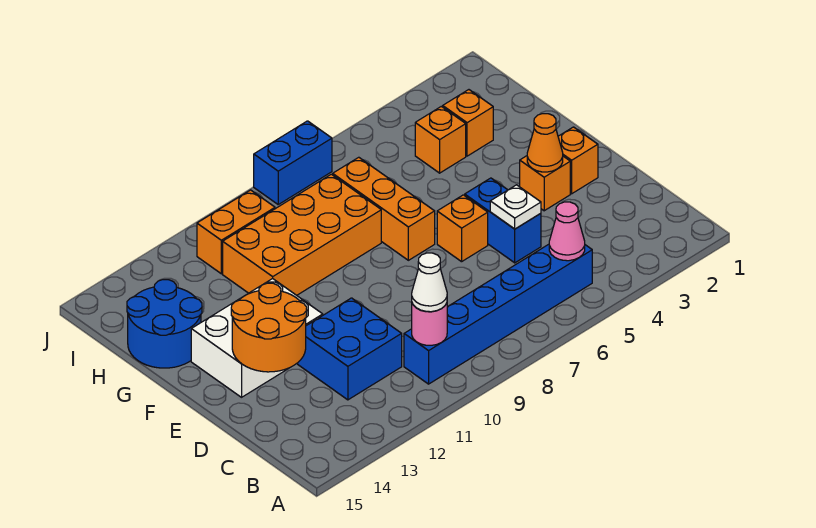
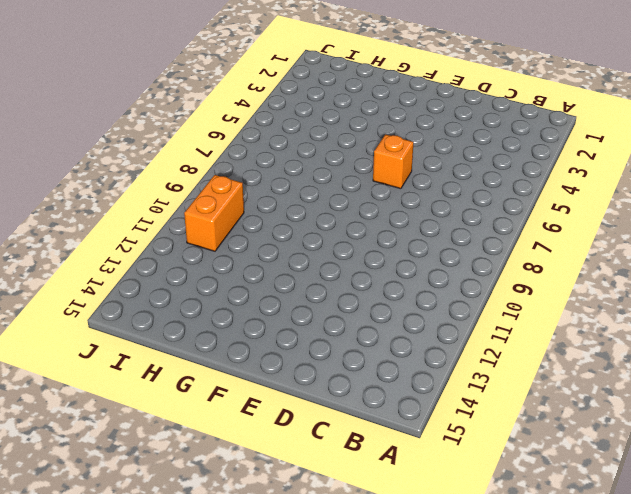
none -> blue brick B5:B10 level 1
none -> blue brick C11:D12 level 1
none -> blue brick D5:E5 level 1

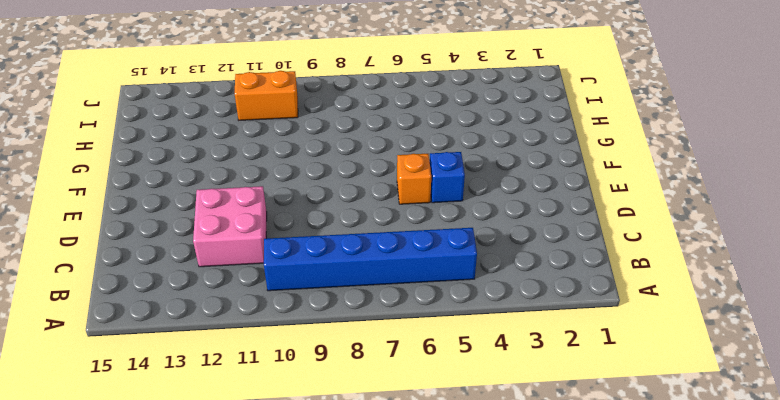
pink brick C11:D12 level 1 -> blue brick C11:D12 level 1
blue brick E5 level 1 -> blue brick D5:E5 level 1
none -> orange brick E2 level 1
none -> orange brick E3 level 1
none -> white brick E12:F14 level 1

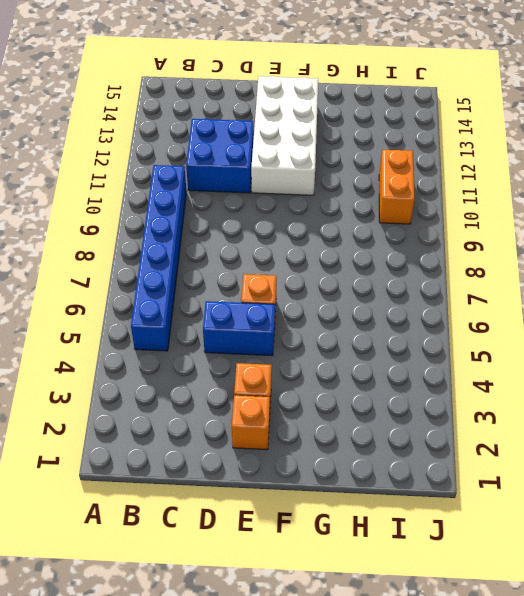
white brick E11:F14 level 1 -> white brick E12:F14 level 1
none -> orange brick F7:H7 level 1
none -> orange brick G8:H11 level 1
none -> blue round brick G14:H15 level 1

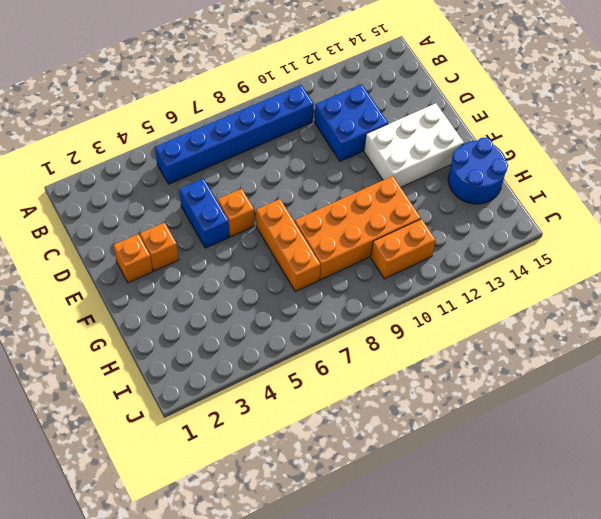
none -> orange brick H3 level 1
none -> orange brick H4 level 1
none -> blue brick J7:J8 level 1

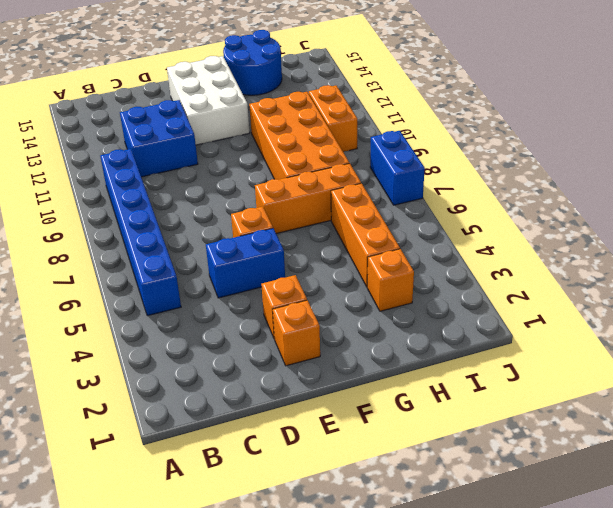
orange brick H4:H6 level 1 -> orange brick H4 level 1
none -> pink cone B5 level 2
none -> pink round brick B10 level 2
none -> white plate D5 level 2

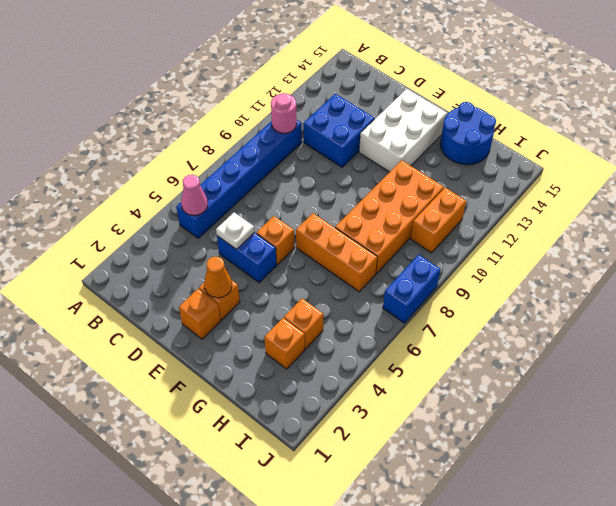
none -> orange round brick D13:E14 level 2
none -> white cone B10 level 3

